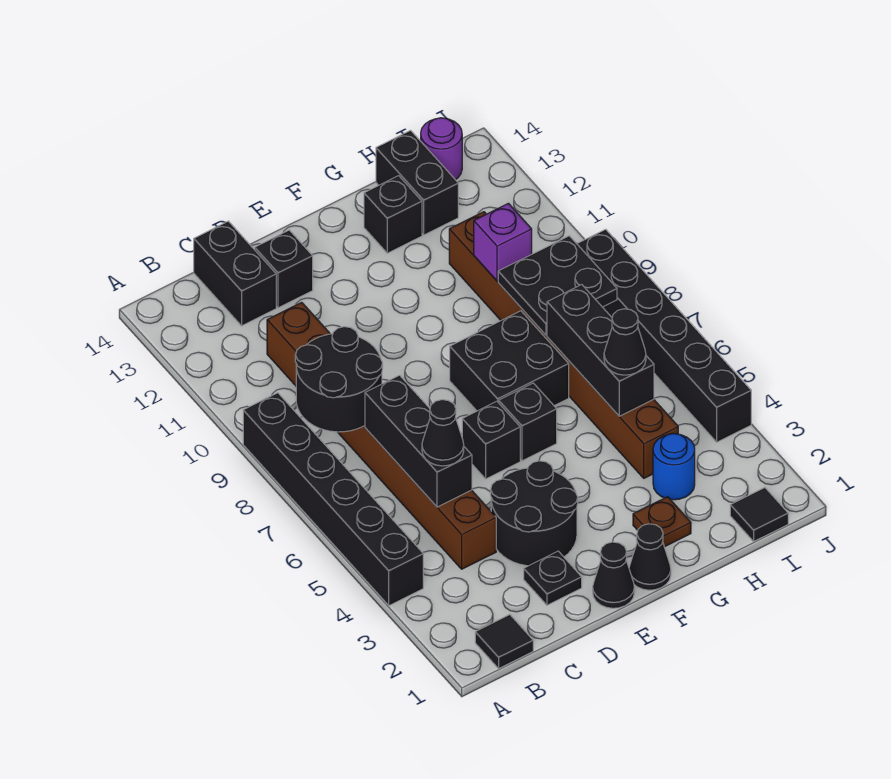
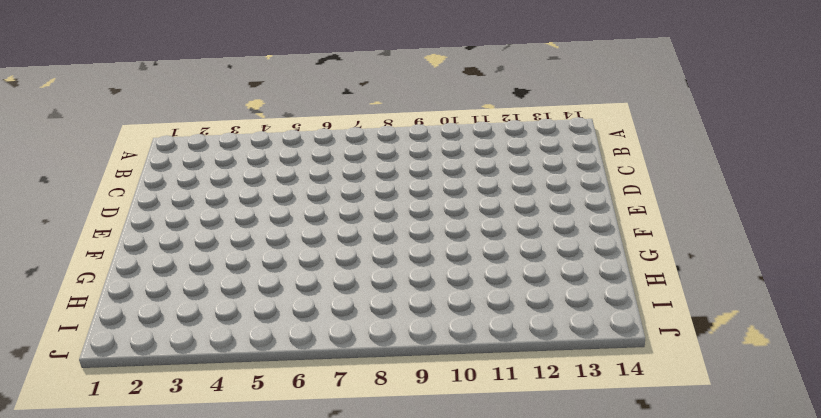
none -> black brick A4:A9 level 1
none -> black tile B1 level 1
none -> brown brick C4:C11 level 1

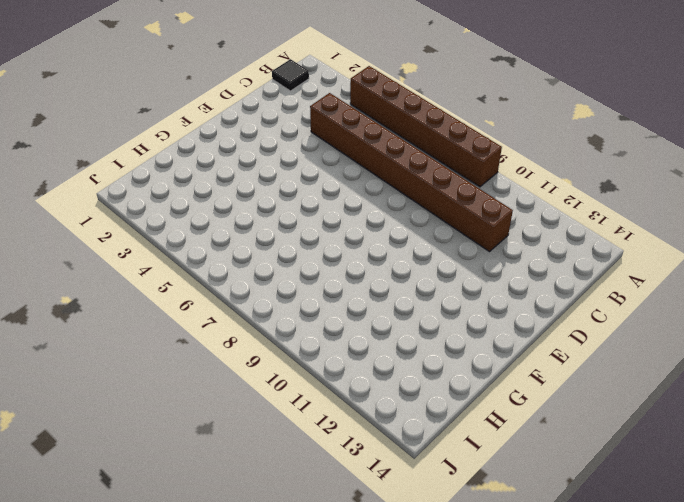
brown brick A4:A9 level 1 -> black brick A4:A9 level 1
none -> black brick C13:C14 level 1
none -> black plate D2 level 1
none -> black round brick D3:E4 level 1

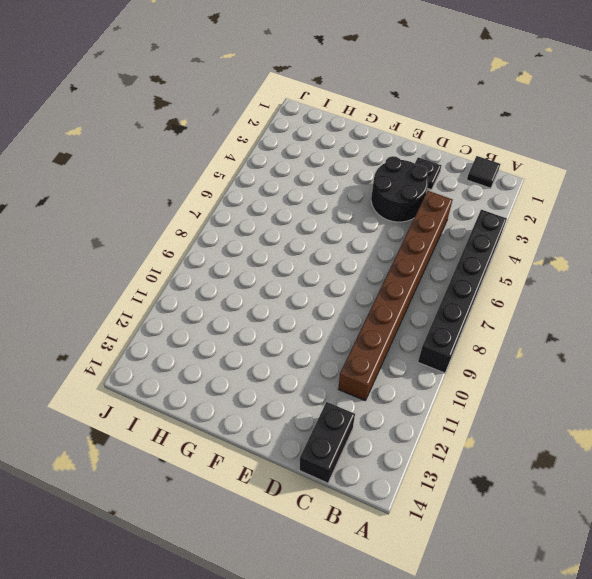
none -> black brick D13 level 1
none -> black cone E1 level 1
none -> black brick E6 level 1

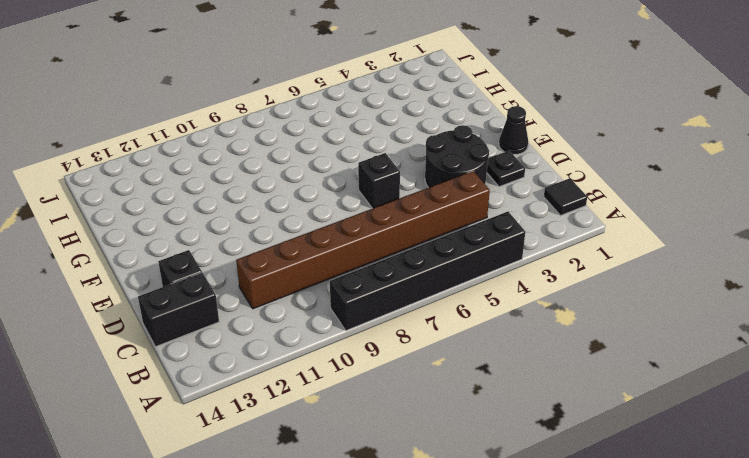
none -> black cone F1 level 1
none -> black brick F6 level 1
none -> black brick F7:G8 level 1

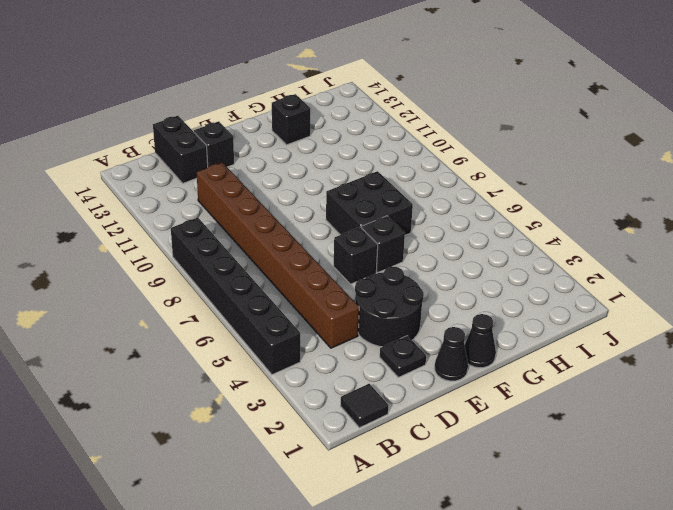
none -> brown plate G2 level 1
none -> blue round brick H3 level 1
none -> brown brick H4:H11 level 1

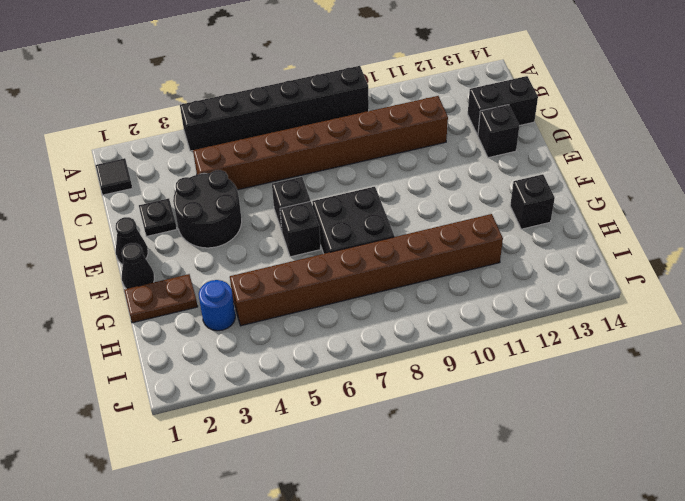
brown plate G1:G2 level 1 -> brown plate G2 level 1
none -> black brick H13:H14 level 1
none -> black tile I1 level 1
none -> purple round brick I14 level 1

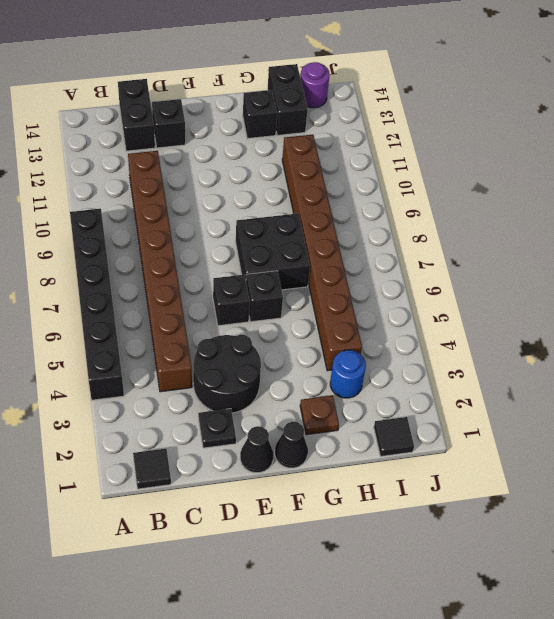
none -> black brick J4:J9 level 1
none -> black round brick B8:C9 level 2
none -> black brick C5:C7 level 2

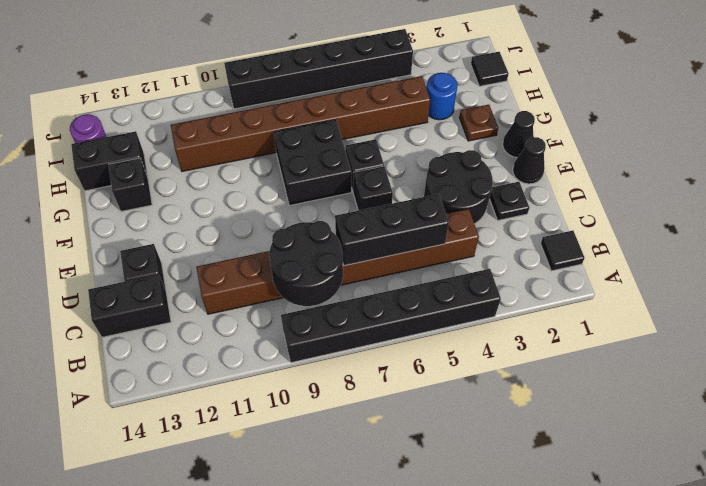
none -> black brick H5:H7 level 2
none -> black plate H8:I9 level 2
none -> purple brick H10 level 2

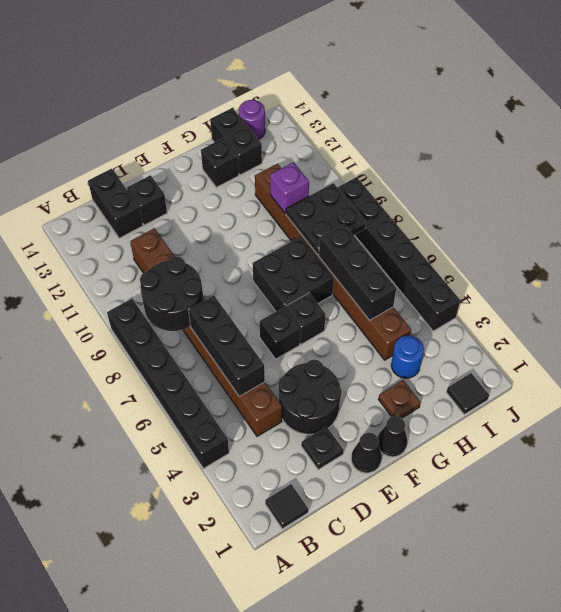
none -> black cone C5 level 3
none -> black cone H5 level 3

